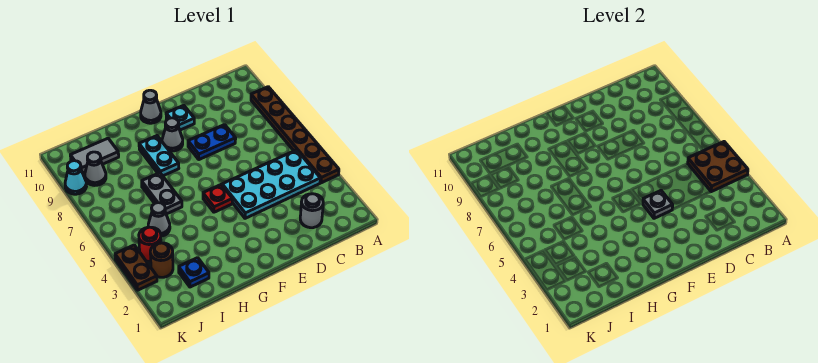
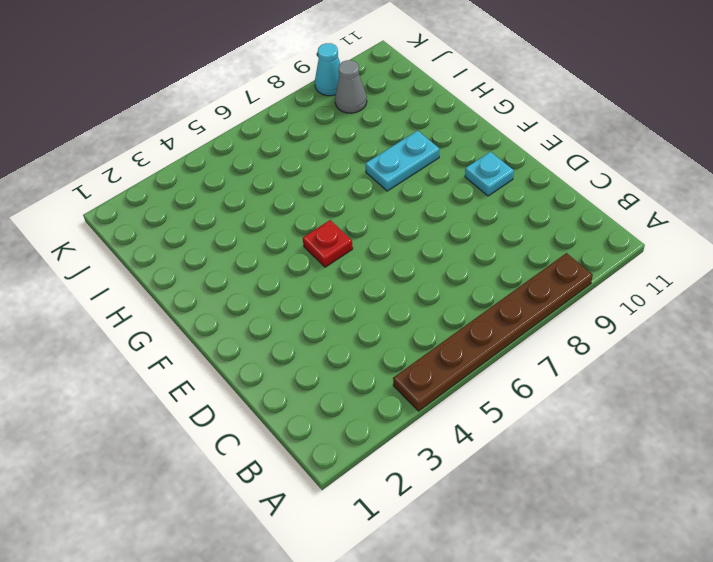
none -> cyan plate B4:E5 level 1
none -> grey round brick C2 level 1
none -> blue plate D8:E8 level 1

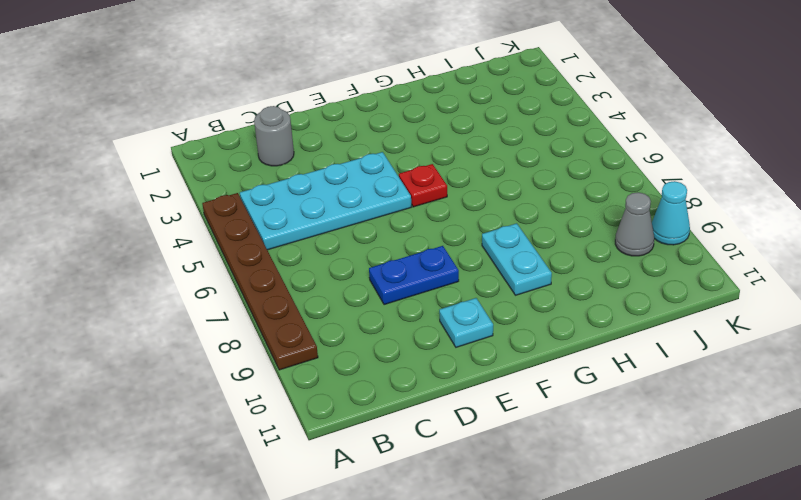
none -> grey cone F9 level 1
none -> grey cone F11 level 1
none -> grey plate H6:H7 level 1

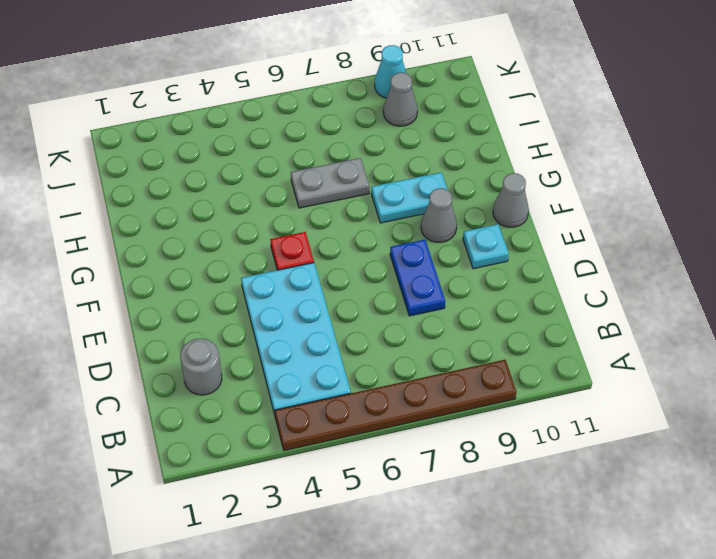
none -> blue plate I2 level 1
none -> grey cone I5 level 1
none -> grey tile I10:J10 level 1

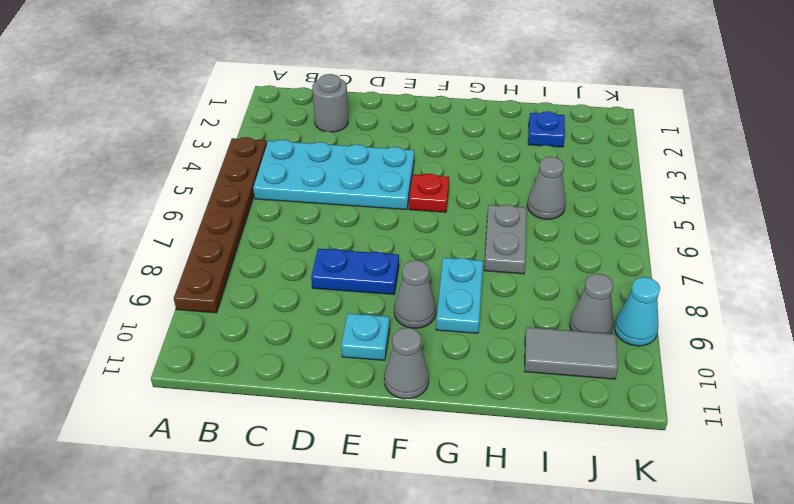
none -> brown round brick J3 level 1
none -> red round brick J4 level 1
none -> brown plate K3:K4 level 1

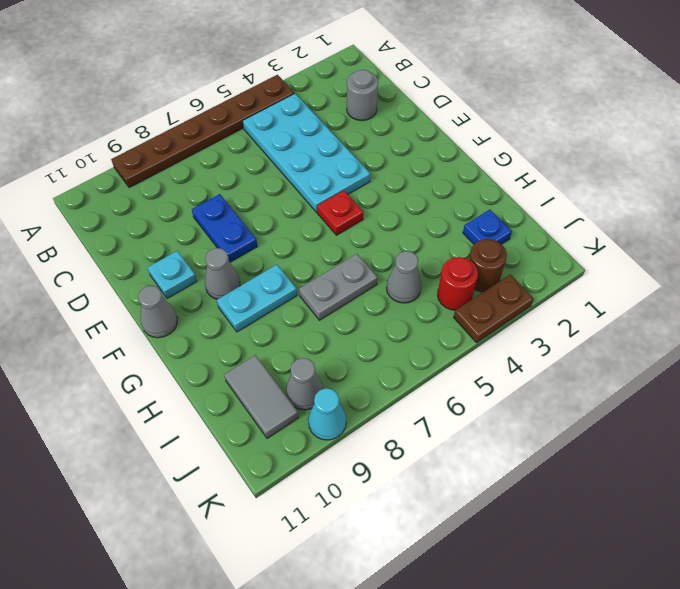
none -> brown plate A4:B5 level 2
none -> grey plate E4 level 2

